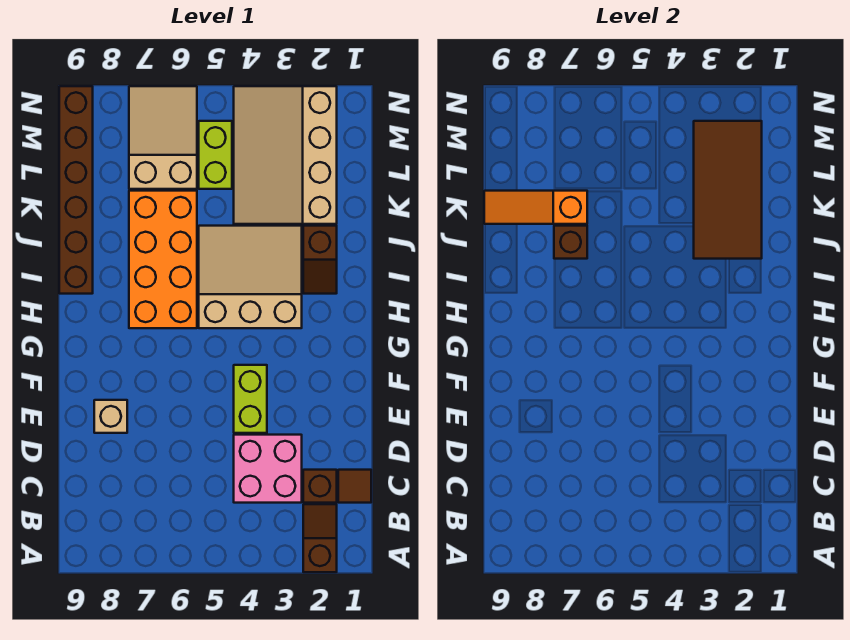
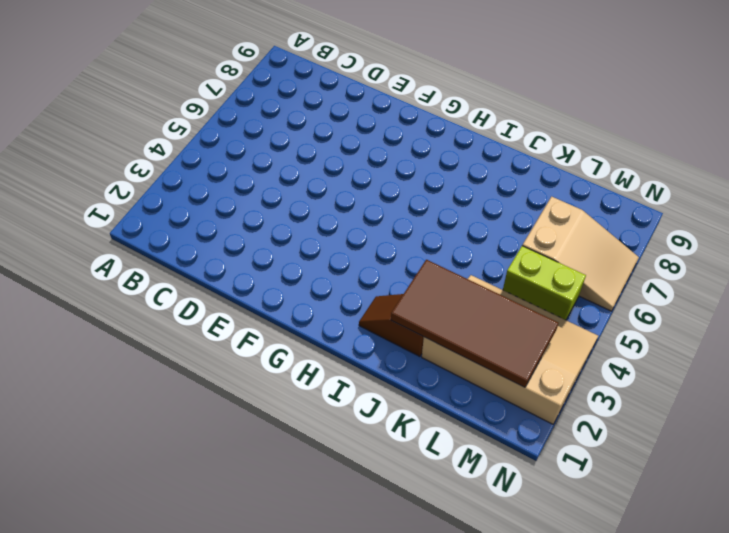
none -> brown slope A2:B2 level 1 top A
none -> brown tile C1 level 1
none -> brown brick C2 level 1

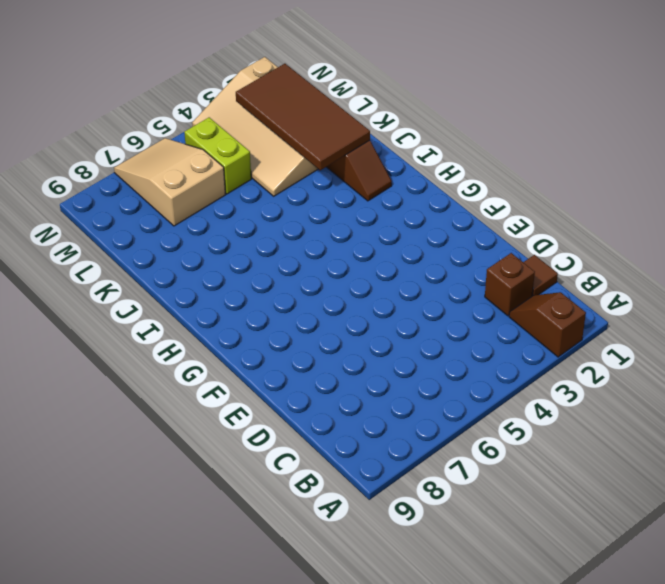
none -> pink brick C3:D4 level 1
none -> lime brick E4:F4 level 1
none -> tan brick E8 level 1

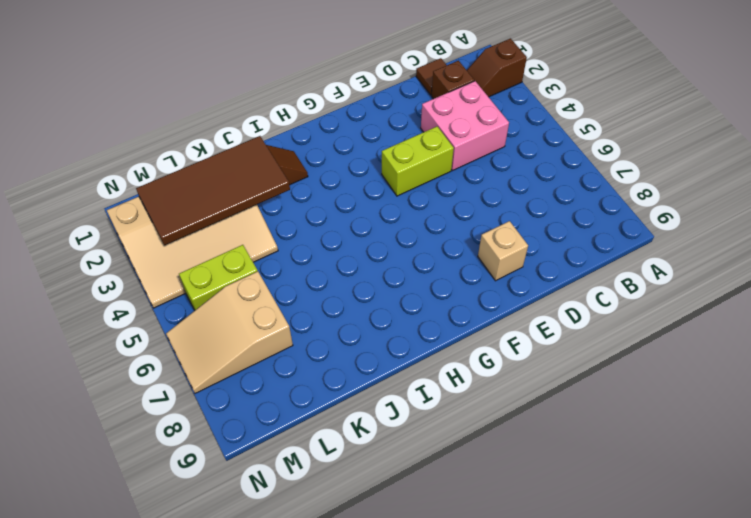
none -> tan slope H3:J5 level 1 top H
none -> orange brick H6:K7 level 1
none -> brown brick I9:N9 level 1

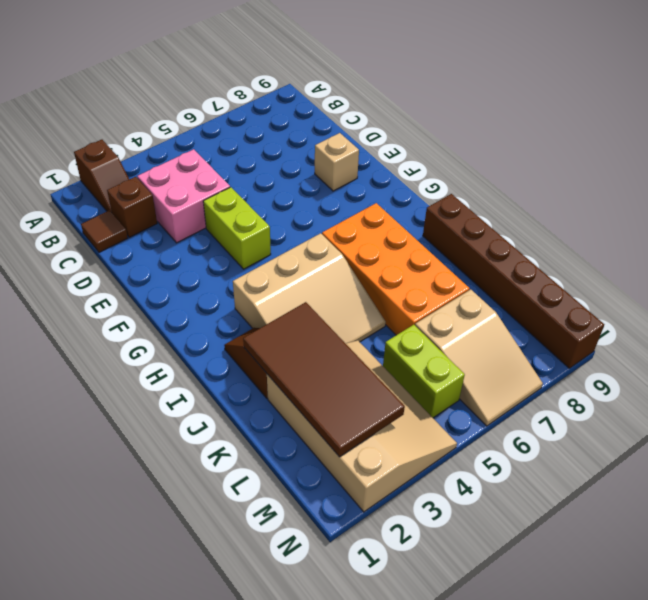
none -> brown brick J7 level 2
none -> orange slope K7:K9 level 2 top 7

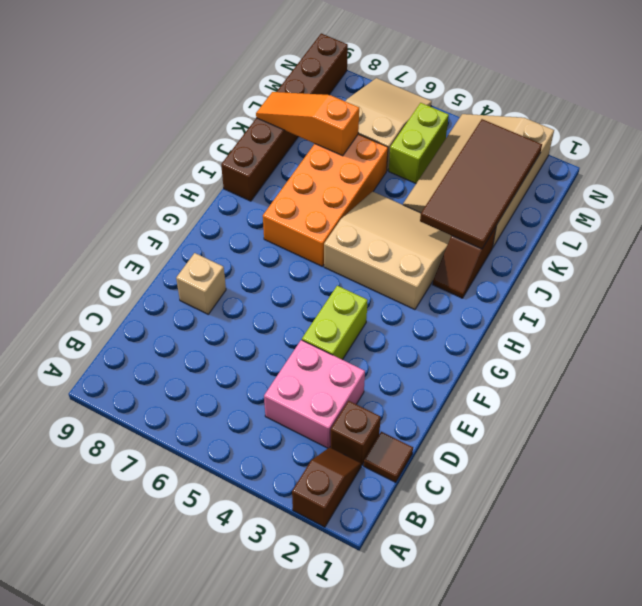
none -> brown brick J7 level 2

